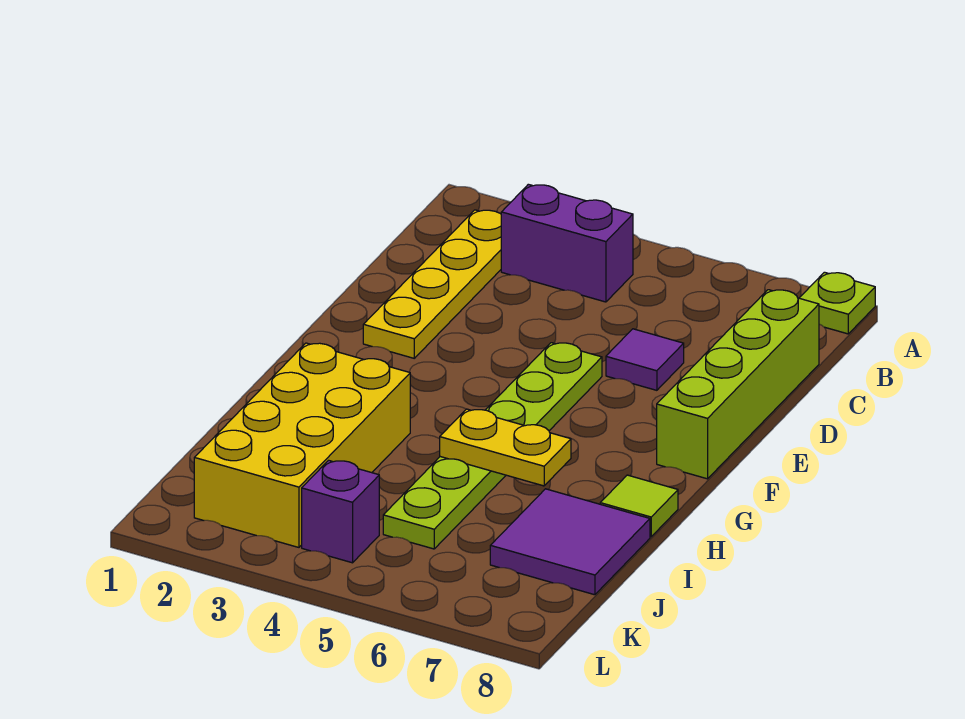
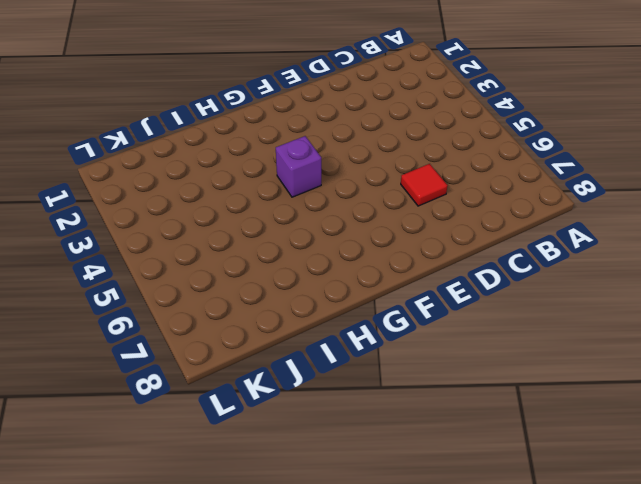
red tile D6 level 1 -> purple tile D6 level 1
purple brick G4 level 1 -> purple brick K4 level 1
none -> lime plate A8 level 1
none -> yellow plate B2:E2 level 1

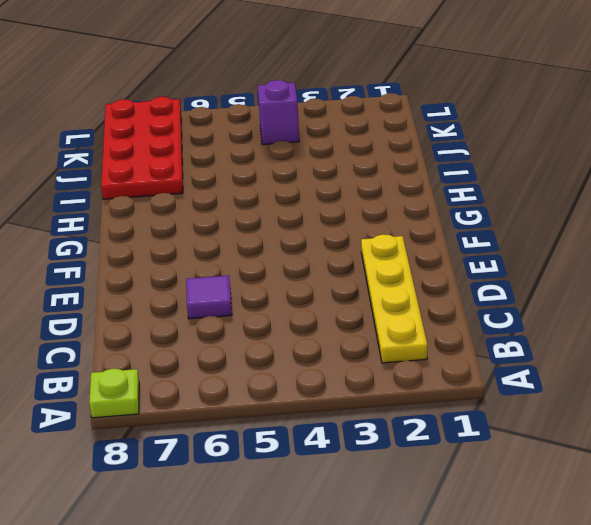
red plate I7:L8 level 1 -> purple tile I7:J8 level 1
none -> purple brick B3:B4 level 1
none -> lime brick C8:F8 level 1

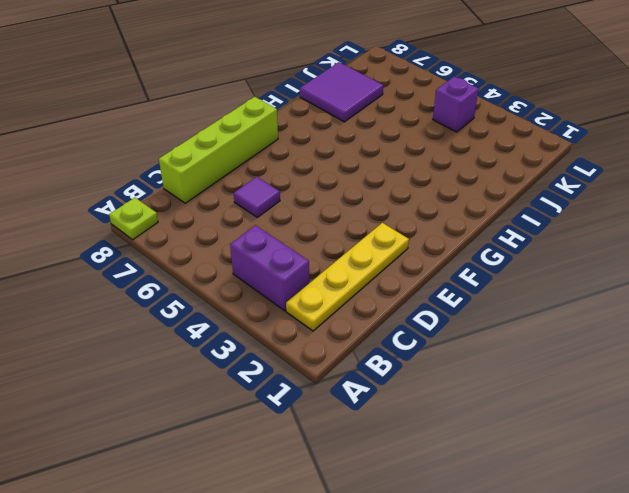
none -> lime plate E5:J5 level 1
none -> yellow brick H2:K3 level 1

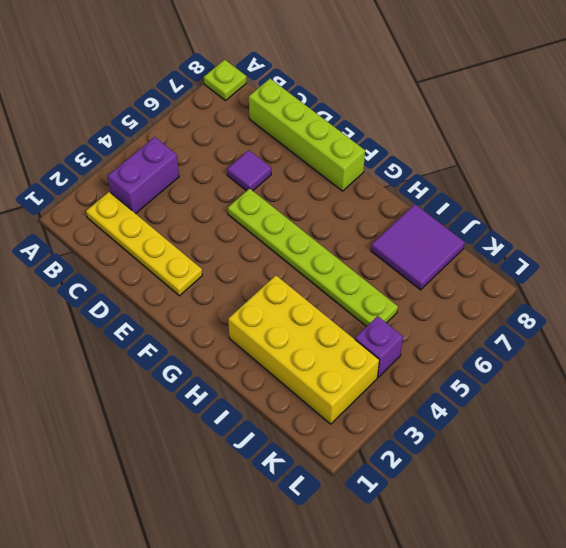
none -> lime tile H8 level 1
none -> yellow plate H5:H6 level 2

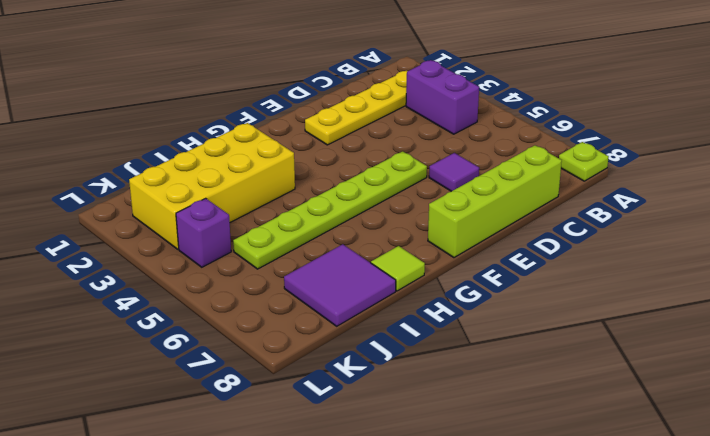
none -> yellow plate H5:H6 level 2

